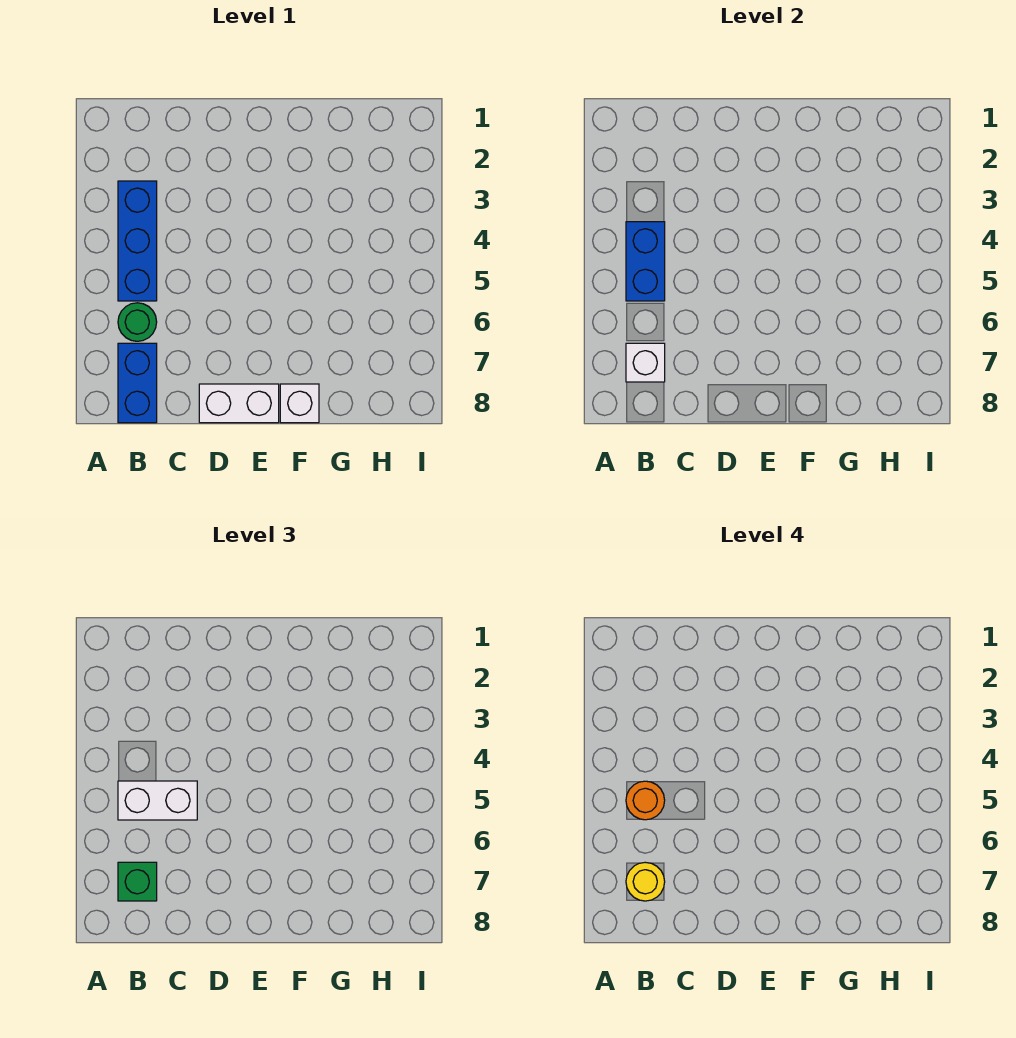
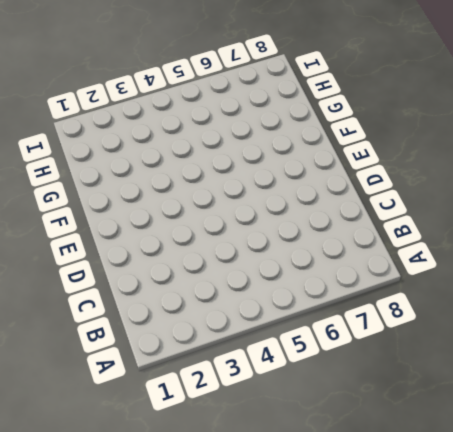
none -> blue brick B3:B5 level 1
none -> green round brick B6 level 1

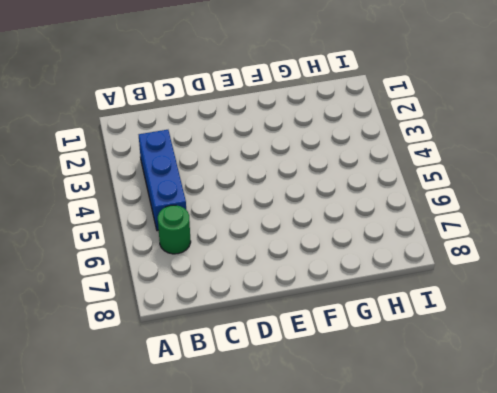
none -> blue brick B7:B8 level 1
none -> white brick D8:E8 level 1

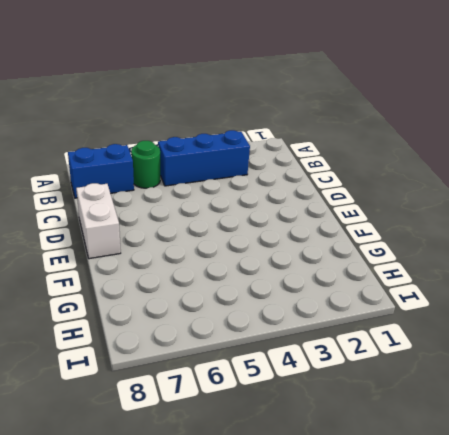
none -> white brick F8 level 1
none -> blue brick B4:B5 level 2

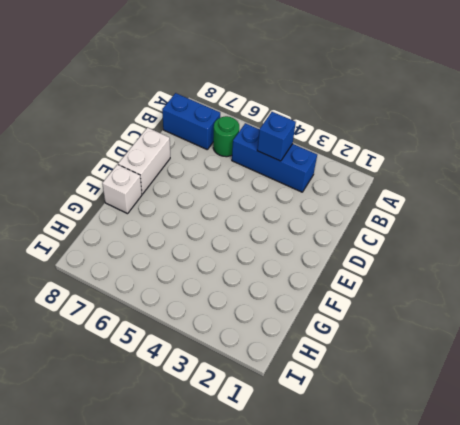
blue brick B4 level 2 -> blue brick B4:B5 level 2
none -> white brick B7 level 2
none -> white brick B5:C5 level 3

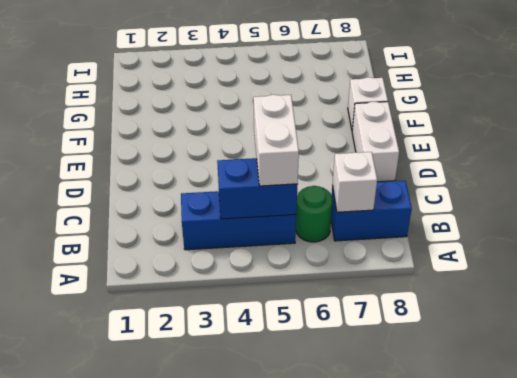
none -> green brick B7 level 3
none -> orange round brick B5 level 4

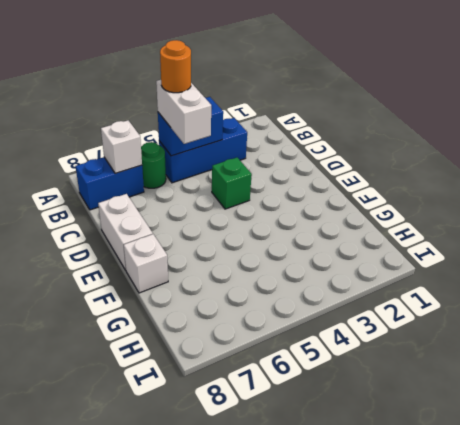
green brick D4 level 1 -> green brick B7 level 3
none -> yellow round brick B7 level 4

